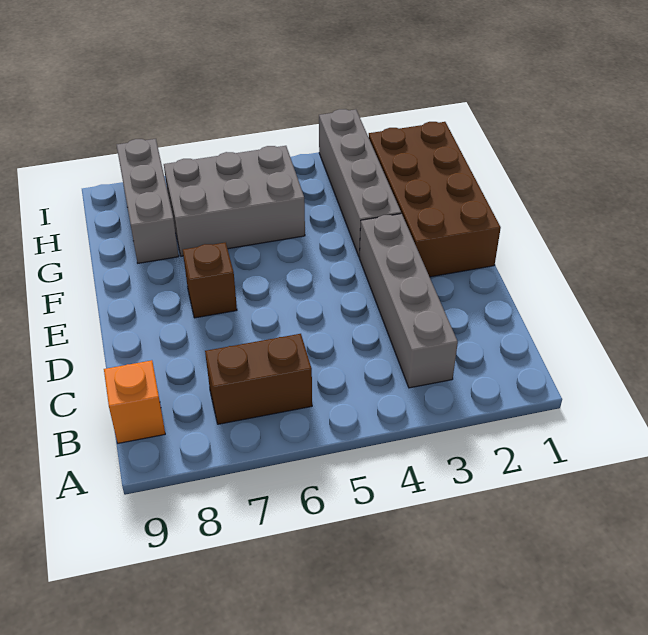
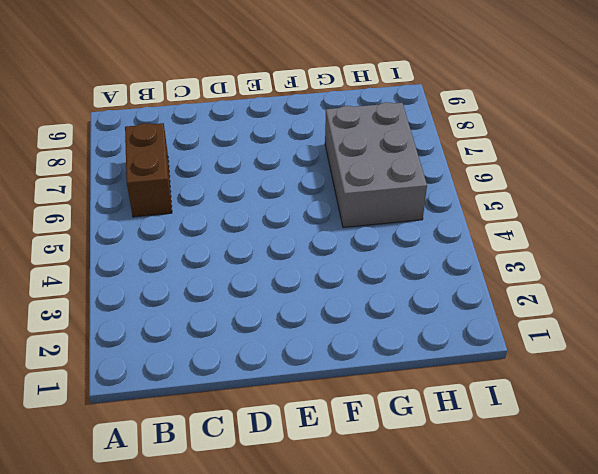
none -> grey brick B3:E3 level 1
none -> orange brick B9 level 1

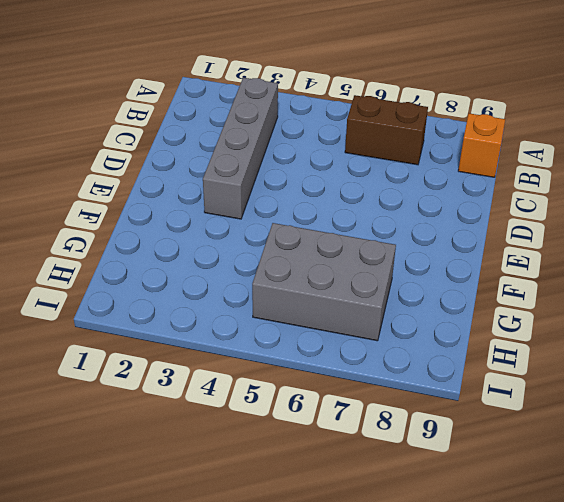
none -> brown brick E1:H2 level 1
none -> brown brick E7 level 1

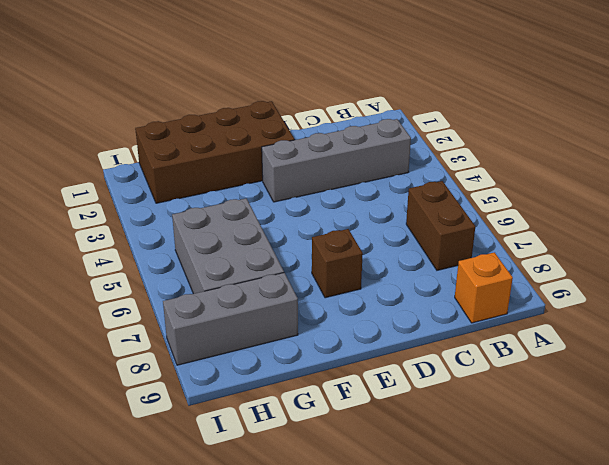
none -> grey brick F3:I3 level 1

